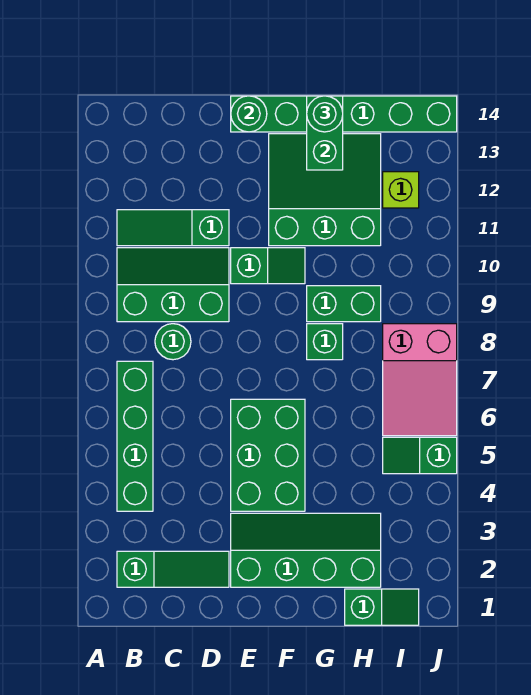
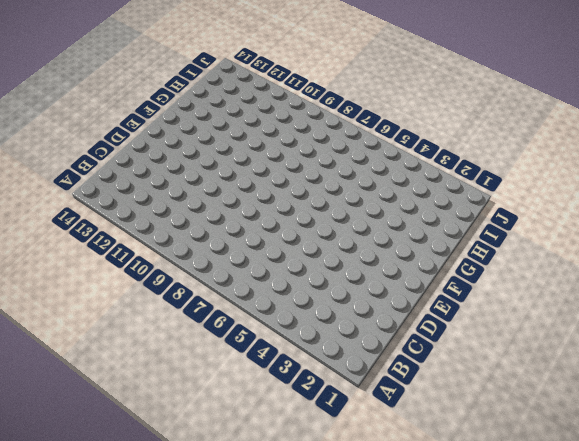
none -> green slope B2:D2 level 1 top B
none -> green brick B4:B7 level 1
none -> green slope B9:D10 level 1 top 9

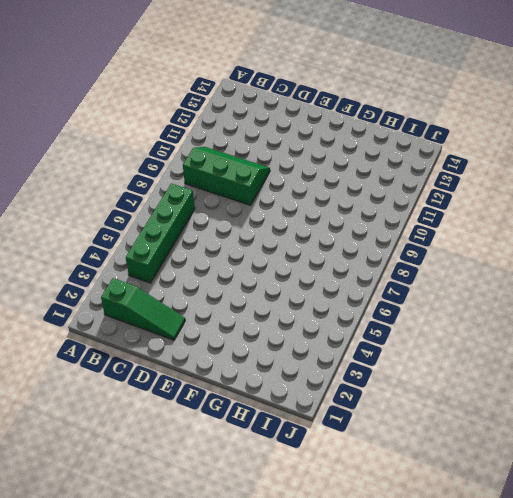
none -> green slope B11:D11 level 1 top D
none -> green round brick C8 level 1
none -> green slope E2:H3 level 1 top 2

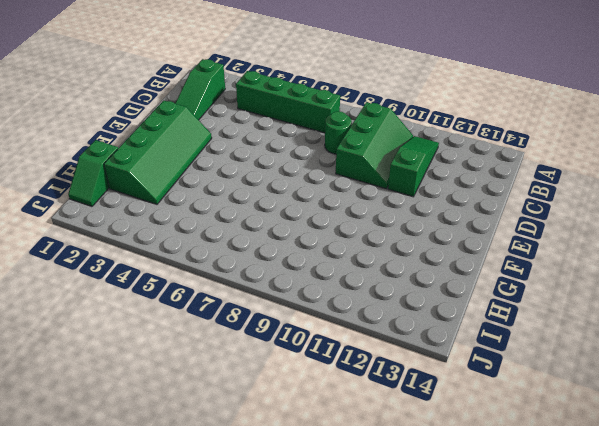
none -> green brick E4:F6 level 1
none -> green slope E10:F10 level 1 top E
none -> green brick E14:J14 level 1

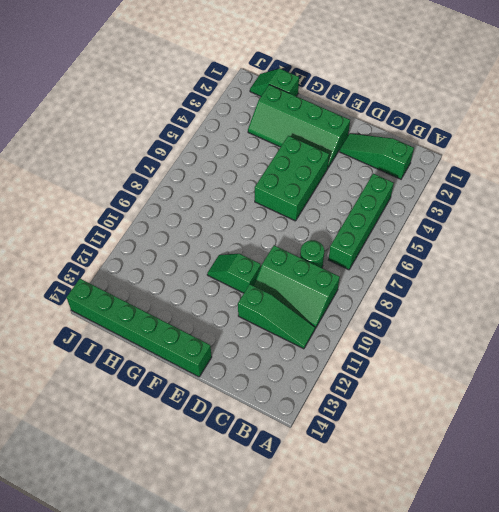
none -> green slope F11:H13 level 1 top 11
none -> green brick G8 level 1
none -> green brick G9:H9 level 1

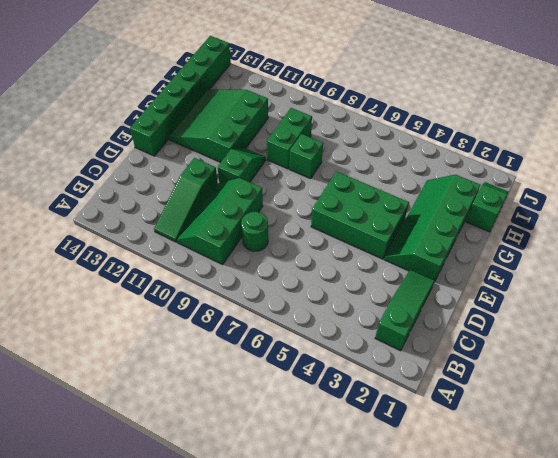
none -> green brick B4:B7 level 1
none -> green slope I5:J5 level 1 top J
none -> pink slope I6:J8 level 1 top 8

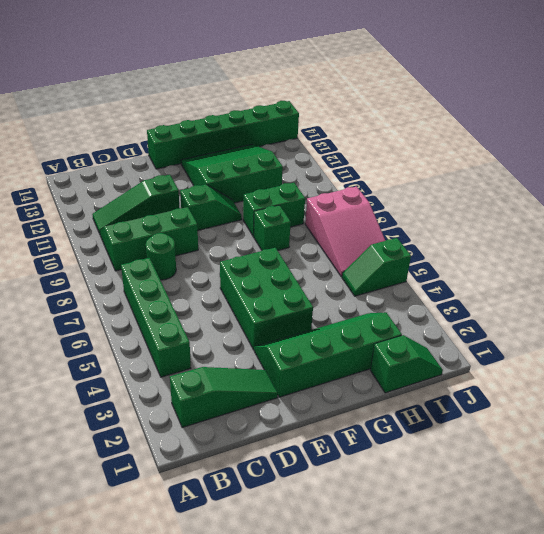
none -> lime brick I12 level 1
none -> green round brick E14 level 2
none -> green brick G13:G14 level 2

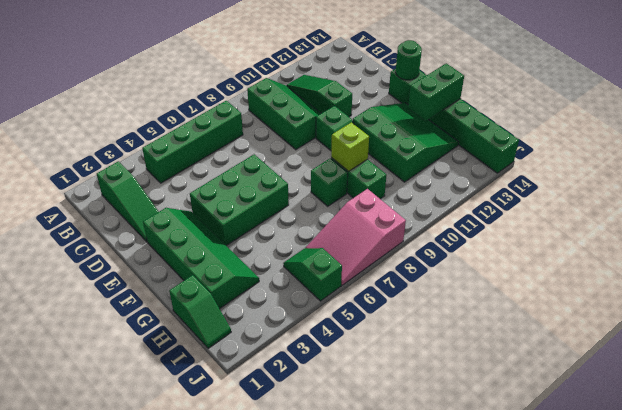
lime brick G9 level 2 -> lime brick I12 level 1
none -> green round brick C8 level 1
none -> green round brick G14 level 3

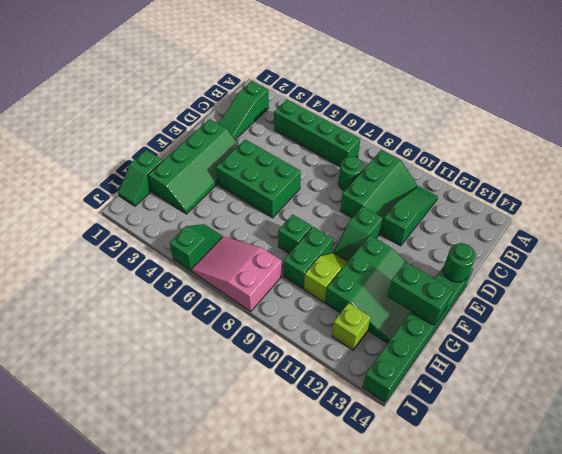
lime slope G10:H10 level 1 top H -> none
none -> green round brick G14 level 3

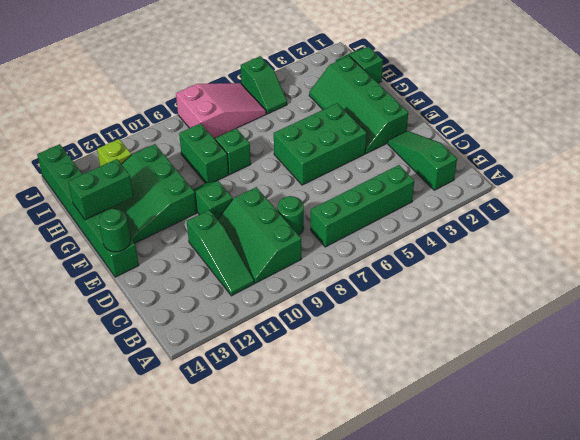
none -> green round brick G14 level 3

